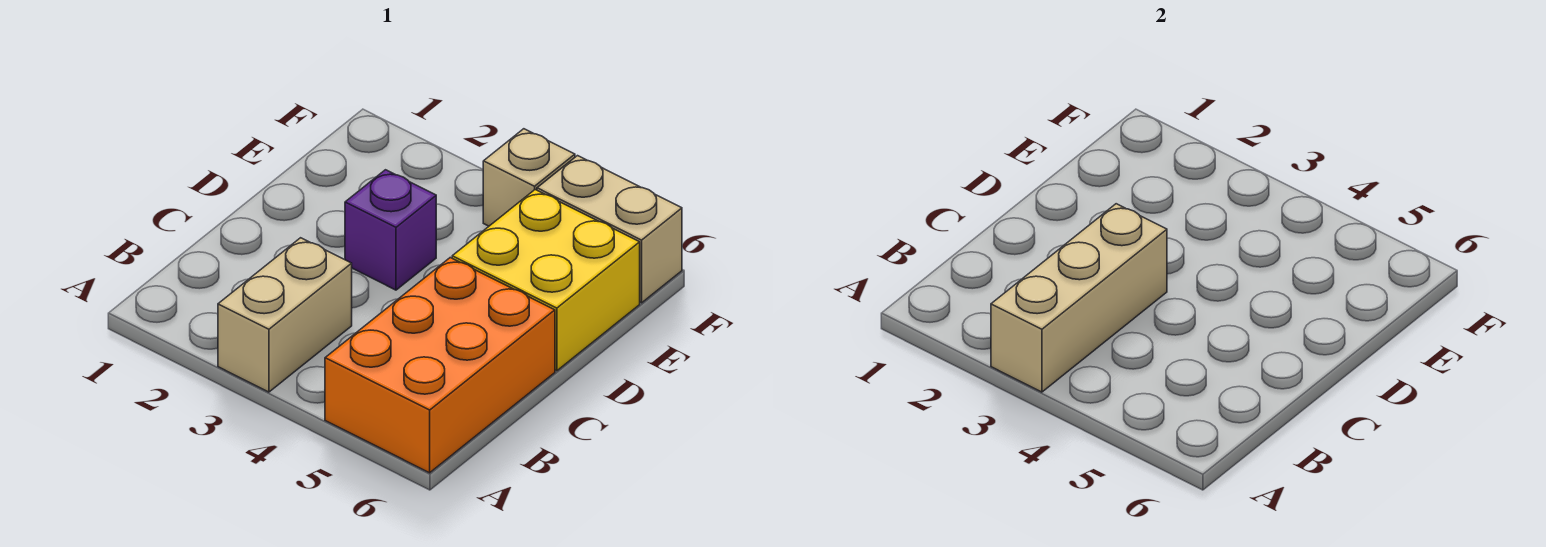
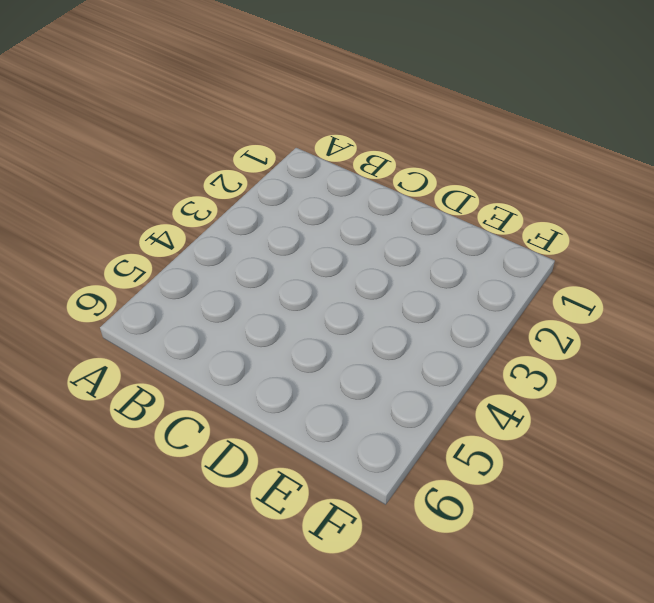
none -> tan brick A3:B3 level 1
none -> orange brick A5:C6 level 1

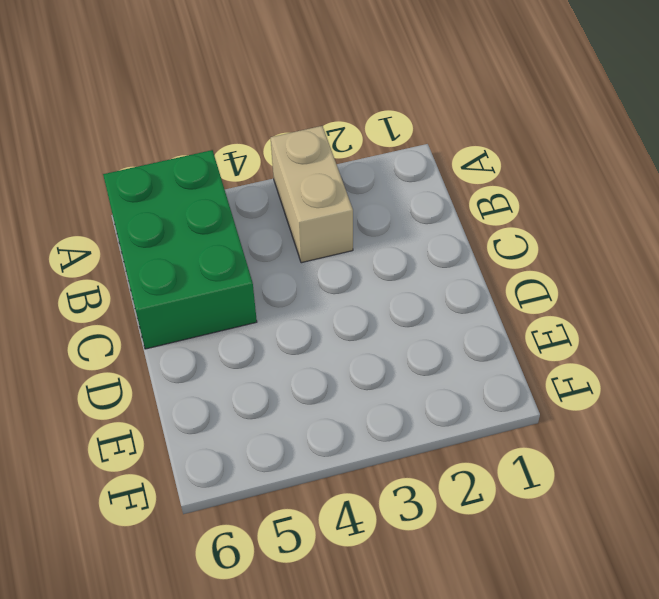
green brick A5:C6 level 1 -> orange brick A5:C6 level 1
none -> purple brick D3 level 1
none -> yellow brick D5:E6 level 1

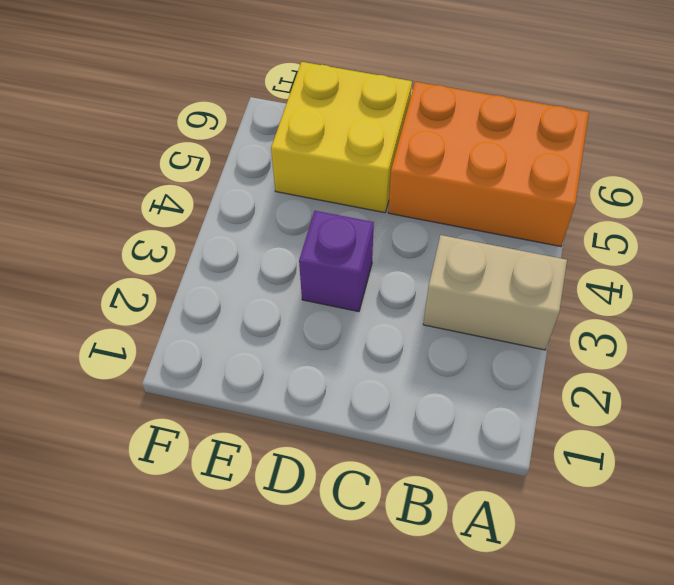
none -> tan brick F4 level 1
none -> tan brick F5:F6 level 1

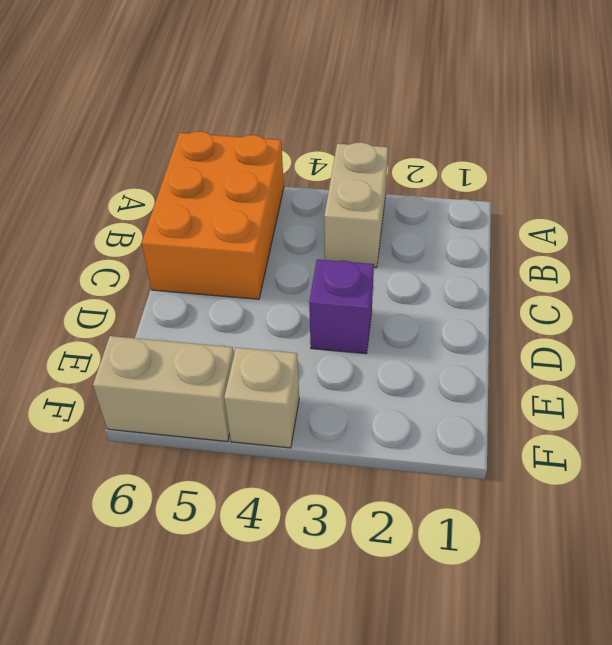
none -> yellow brick D5:E6 level 1
none -> tan brick A3:C3 level 2

